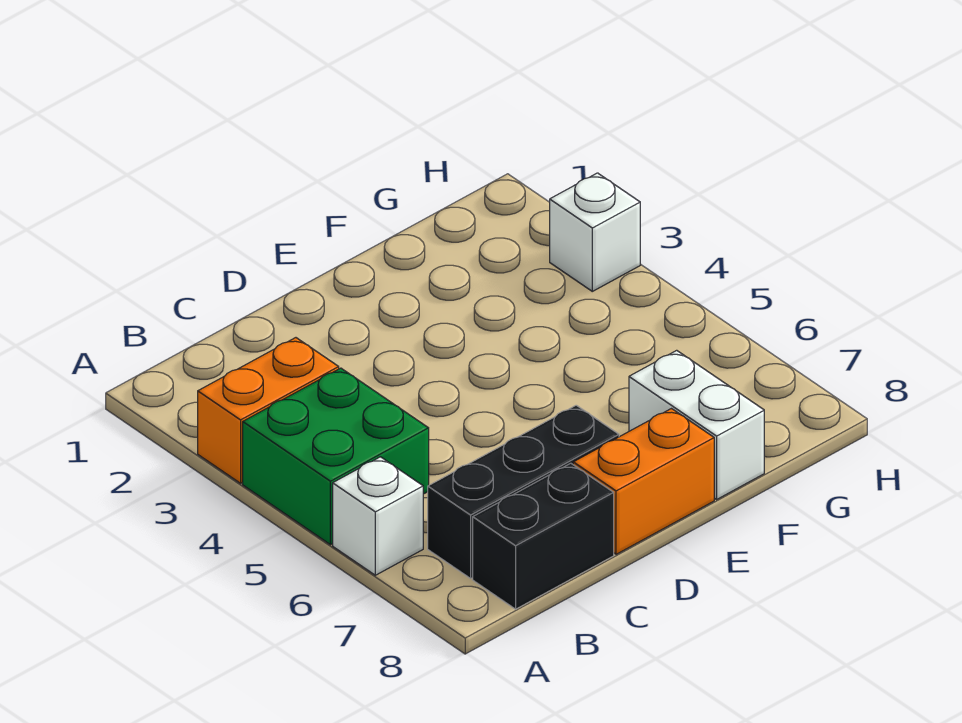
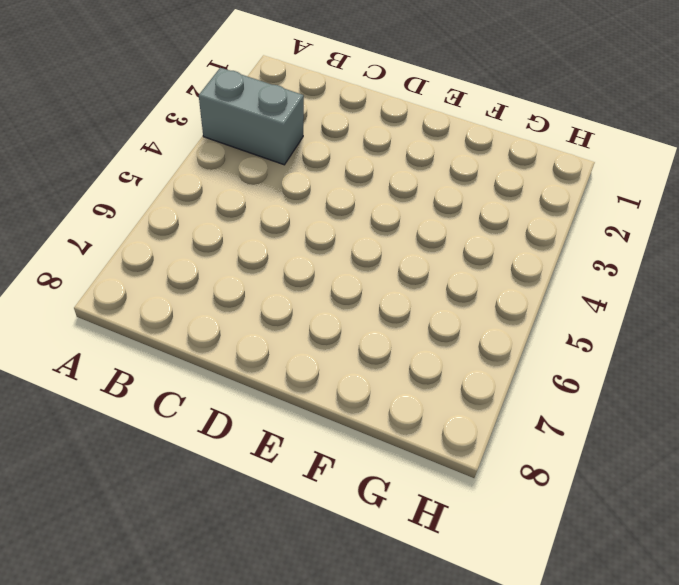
grey brick A3:B3 level 1 -> orange brick A3:B3 level 1
none -> green brick A4:B5 level 1
none -> white brick A6 level 1

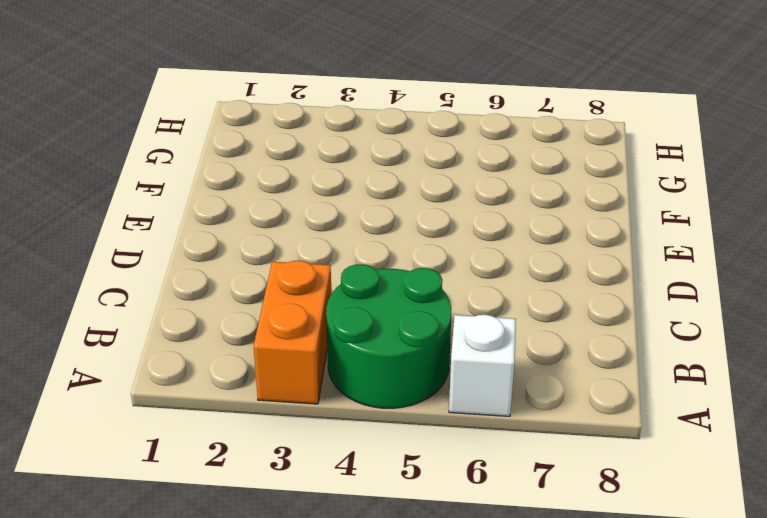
green round brick A4:B5 level 1 -> green brick A4:B5 level 1
none -> black brick B7:D7 level 1
none -> black brick B8:C8 level 1

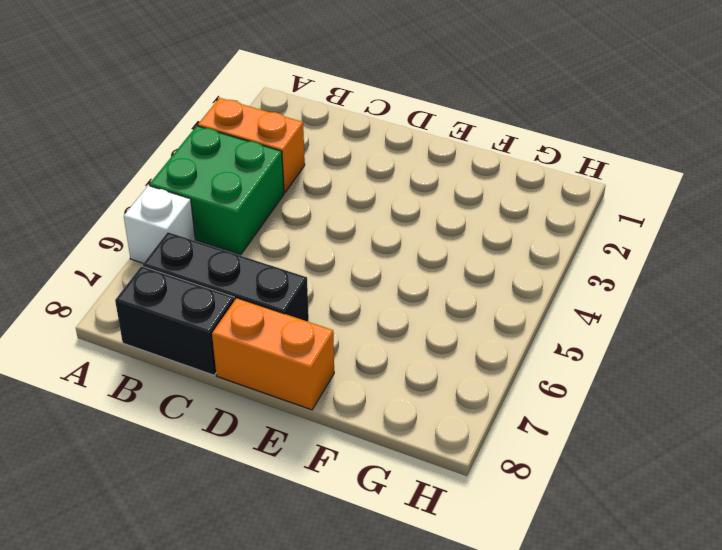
none -> white brick F7:F8 level 1
none -> white brick H3 level 1

